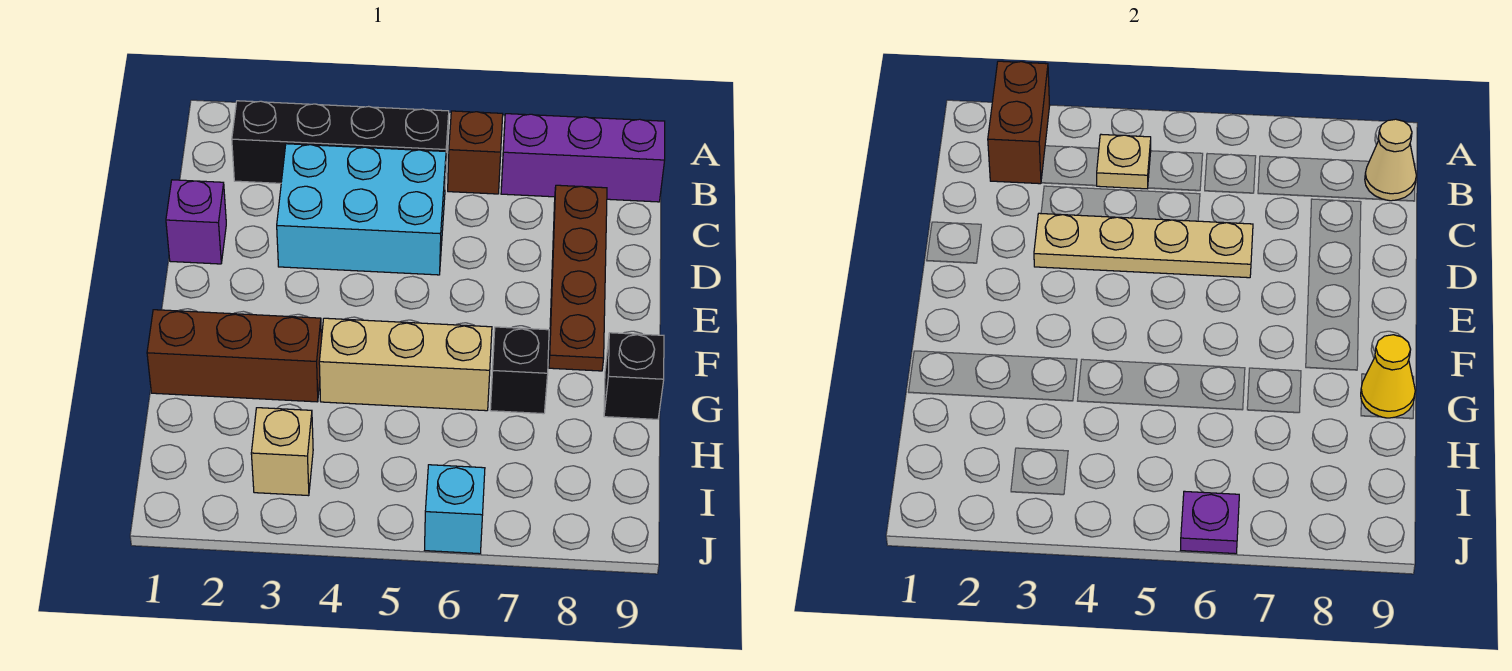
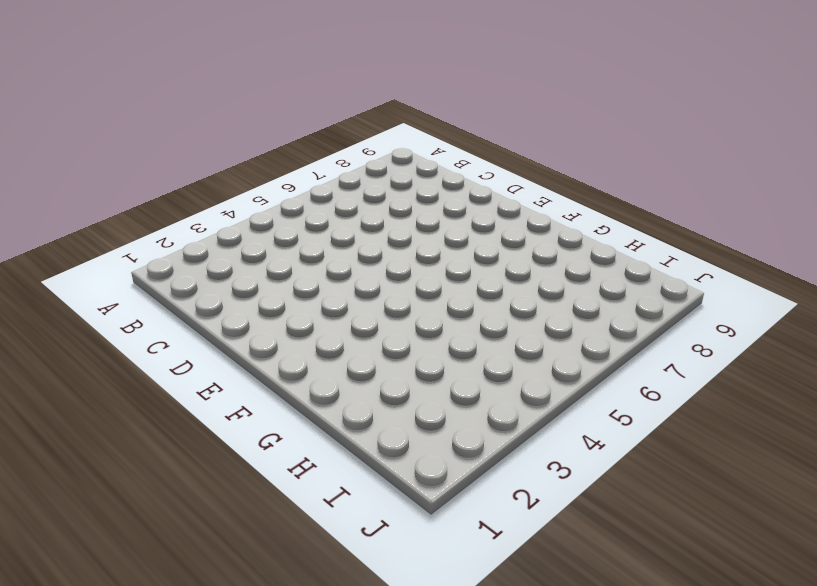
none -> black brick B2:B5 level 1
none -> brown brick B6 level 1
none -> purple brick B7:B9 level 1

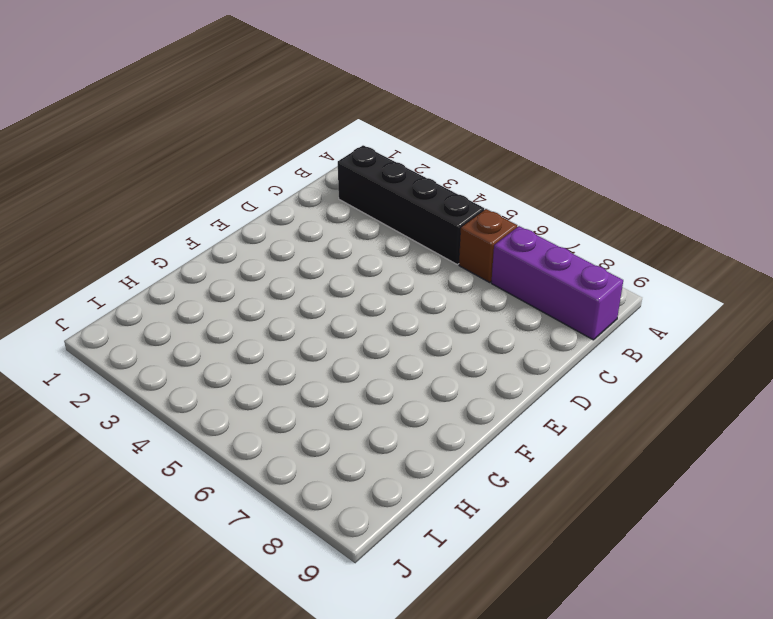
none -> cyan brick C3:D5 level 1
none -> brown plate C8:F8 level 1
none -> purple brick D1 level 1

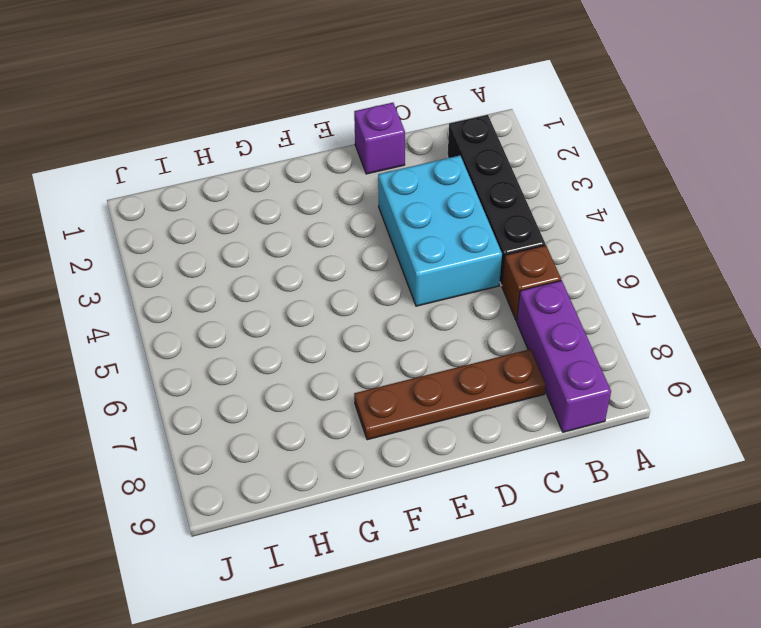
none -> brown brick G1:G3 level 1
none -> tan brick G4:G6 level 1
none -> black brick G7 level 1

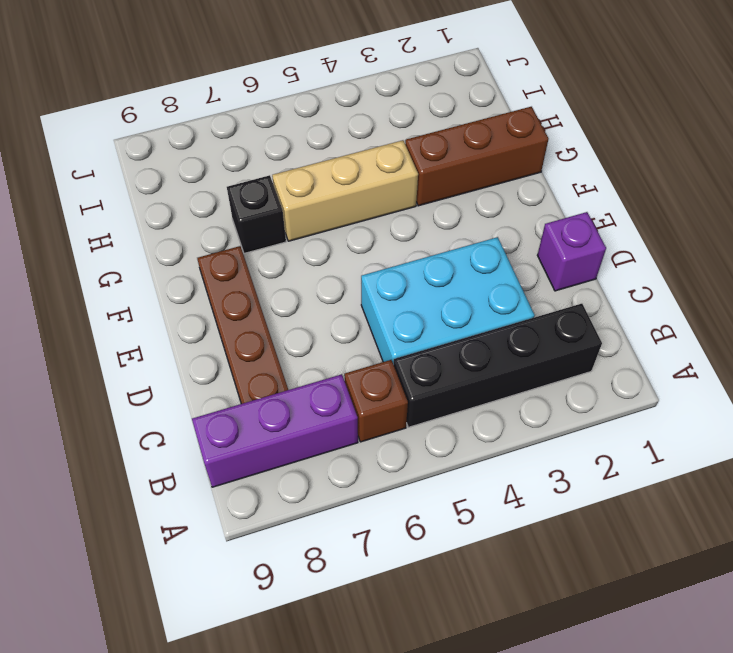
none -> black brick G9 level 1
none -> tan brick I3 level 1
none -> cyan brick J6 level 1

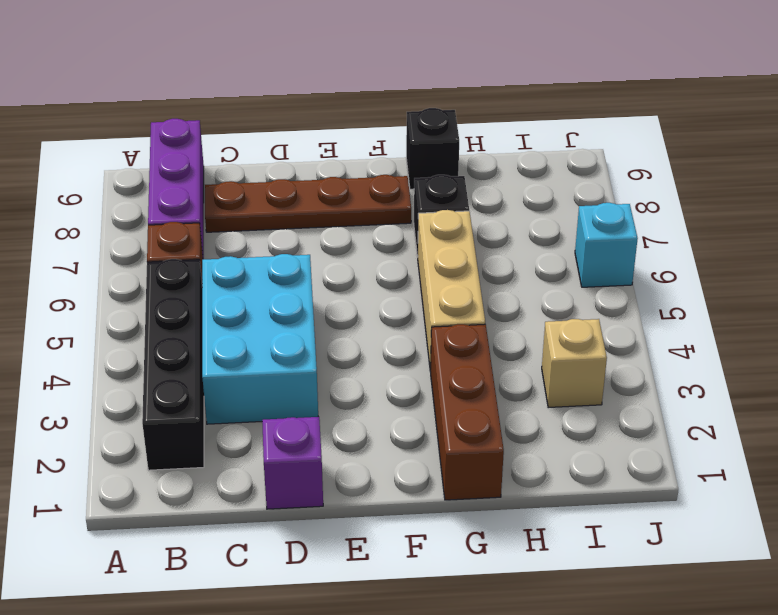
none -> brown brick A2:B2 level 2
none -> tan plate B4 level 2
none -> tan cone B9 level 2

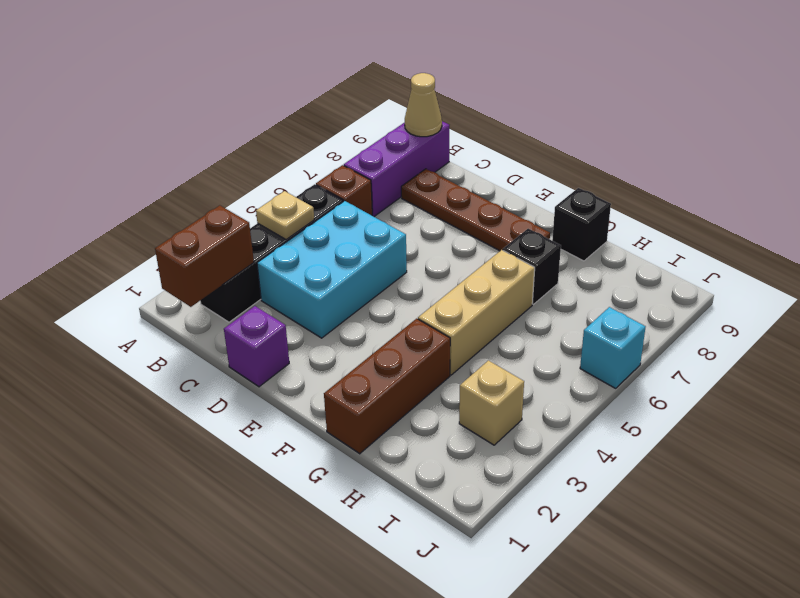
brown brick B1:B2 level 2 -> brown brick A2:B2 level 2
none -> tan plate D3:D6 level 2
none -> yellow cone G9 level 2
none -> purple plate J6 level 2

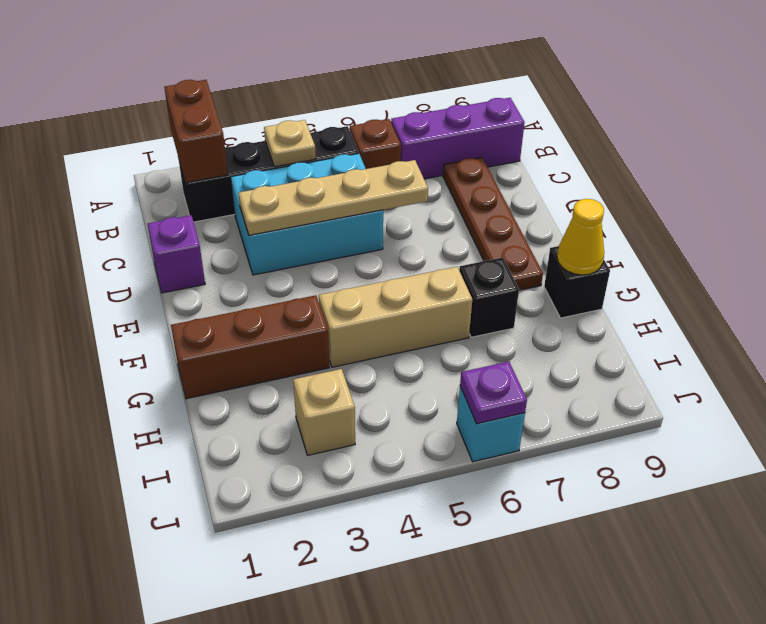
none -> tan cone B9 level 2

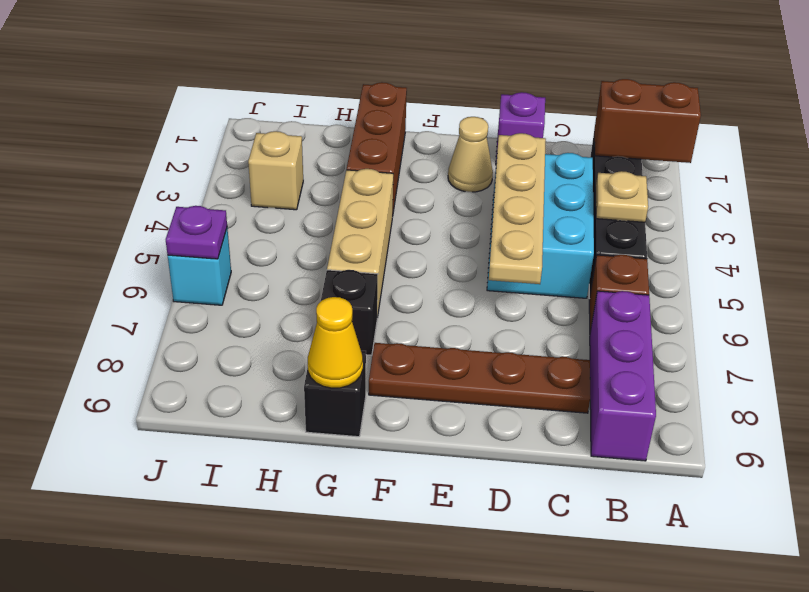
tan cone E2 level 1 -> tan cone B9 level 2

